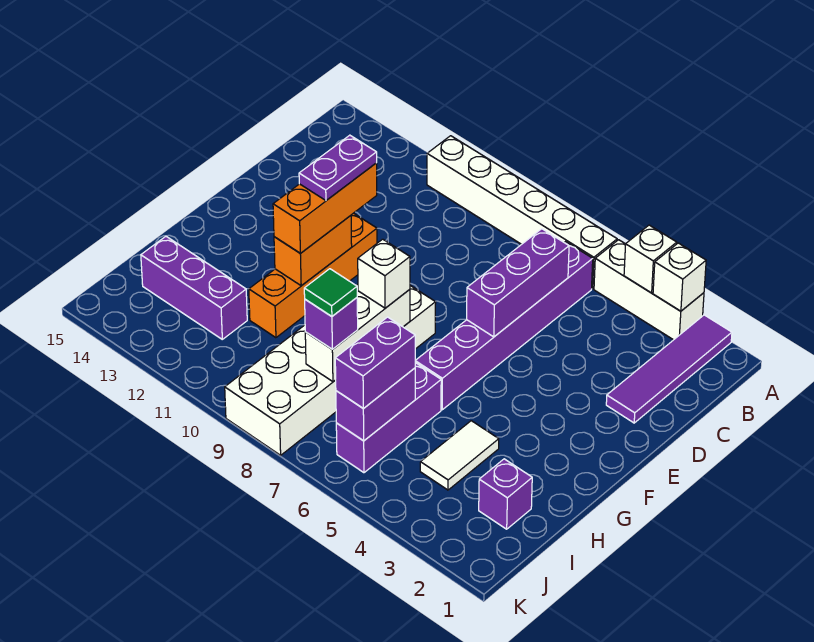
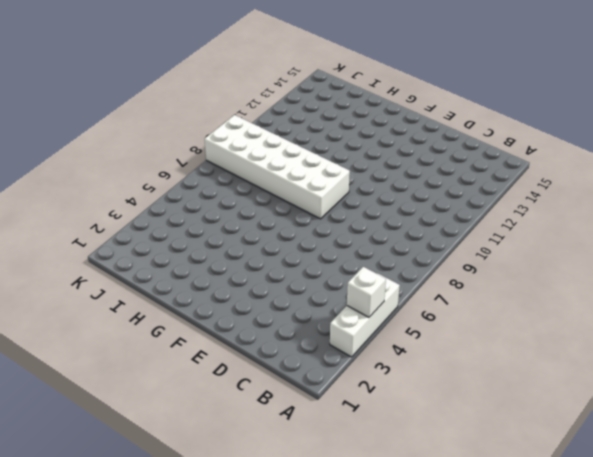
none -> purple tile A2:D2 level 1
none -> white brick A6:A11 level 1
none -> purple brick B6:G6 level 1

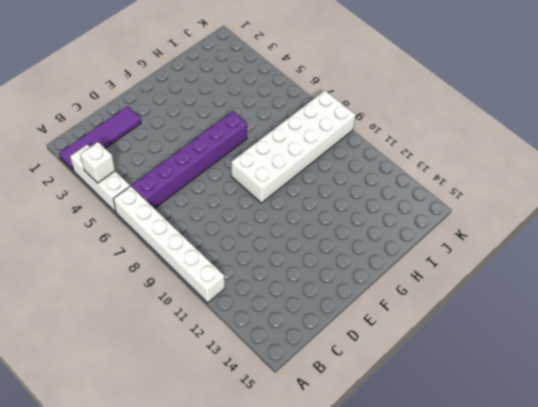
none -> orange brick E11:H11 level 1
none -> white tile H4:I4 level 1
none -> purple brick H6:J6 level 1

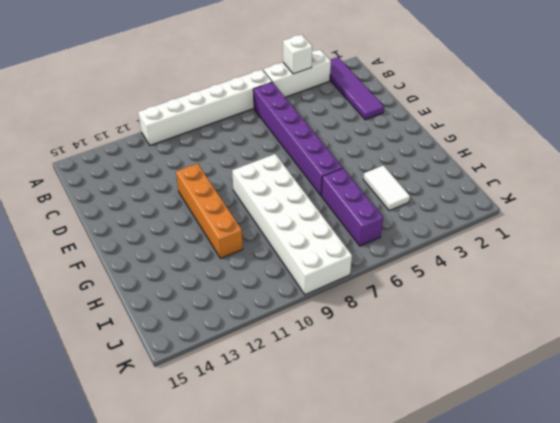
none -> purple brick I2 level 1
none -> purple brick I12:I14 level 1
none -> white brick A3 level 2

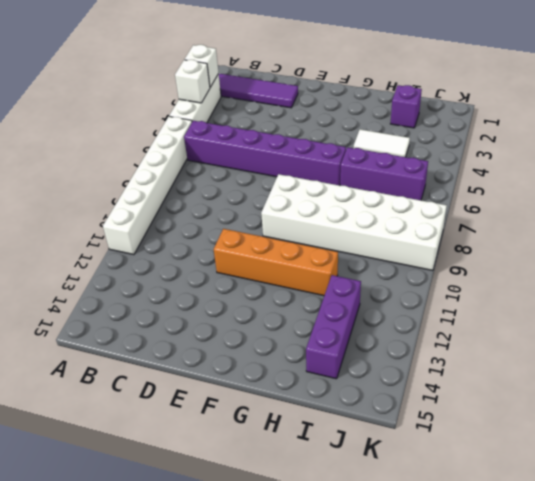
none -> purple brick C6:E6 level 2
none -> orange brick F11:G11 level 2
none -> white brick G8:I8 level 2

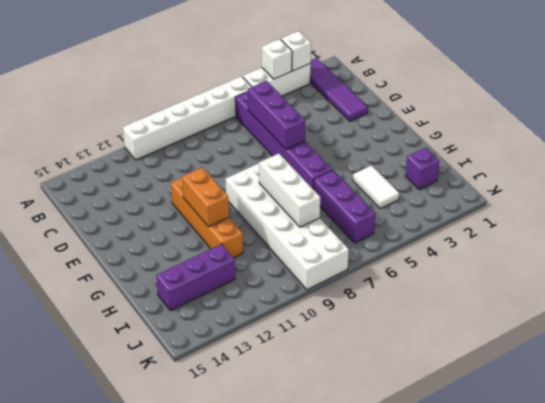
none -> purple brick I6:J6 level 2
none -> orange brick E11:G11 level 3
none -> white brick G8 level 3

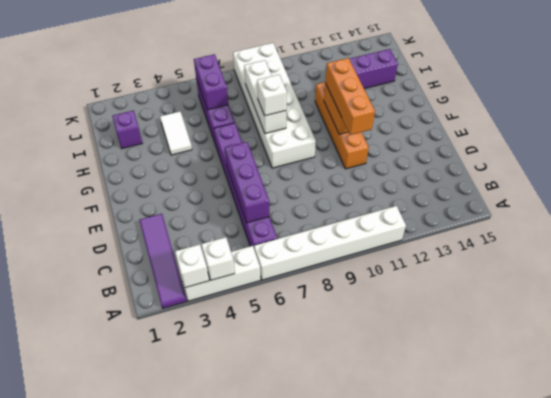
none -> purple brick I6:J6 level 3
none -> purple brick I8 level 3
none -> purple plate E11:F11 level 4

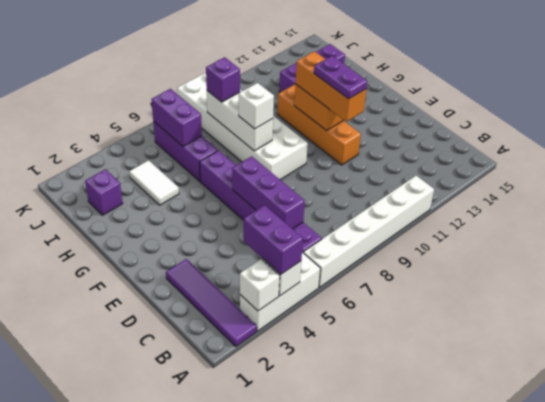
purple brick A4:B4 level 3 -> purple brick I6:J6 level 3
none -> green tile I8 level 4

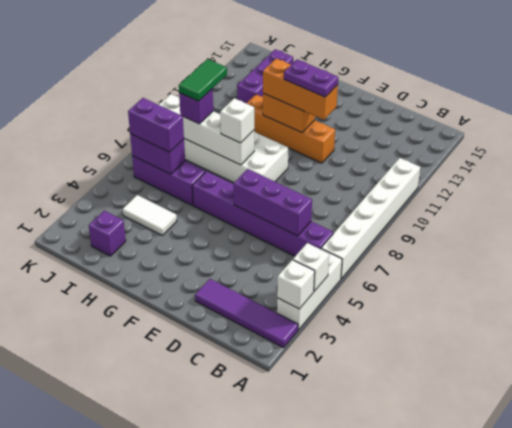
green tile I8:I9 level 4 -> green tile I8 level 4

